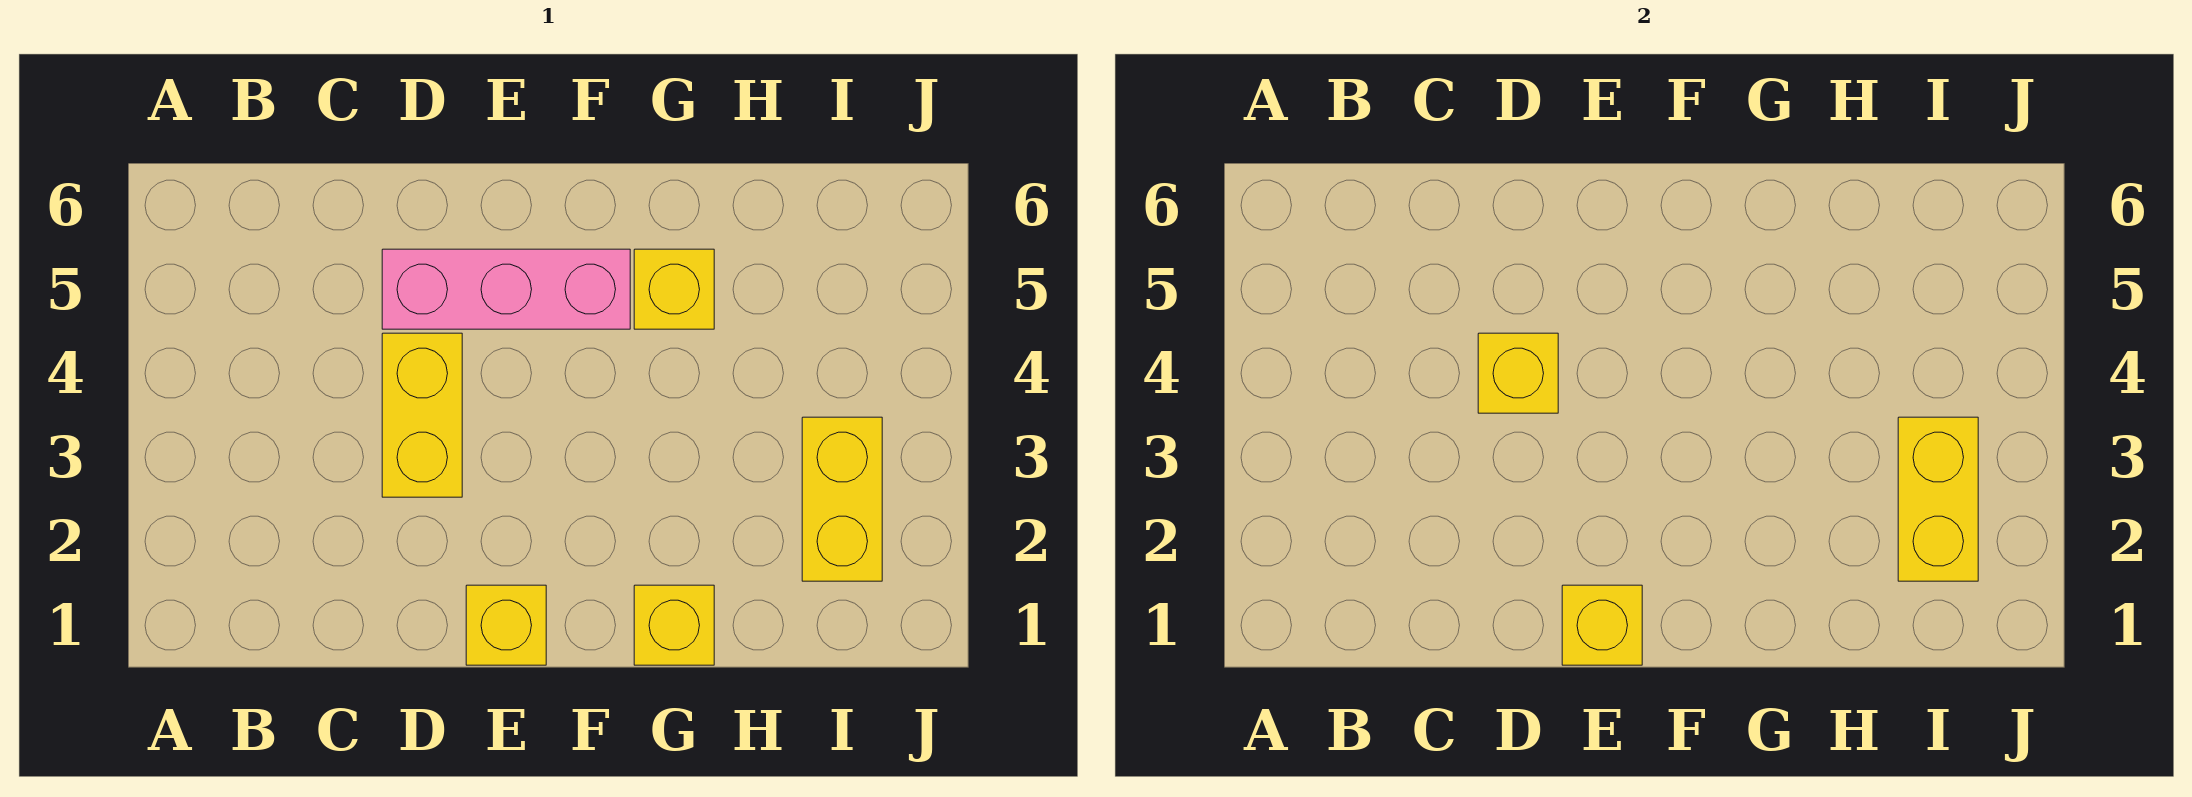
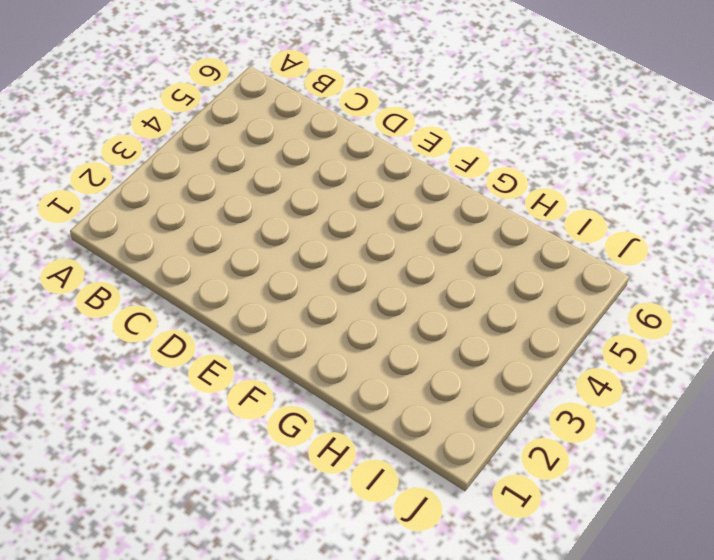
none -> yellow brick D3:D4 level 1
none -> pink brick D5:F5 level 1

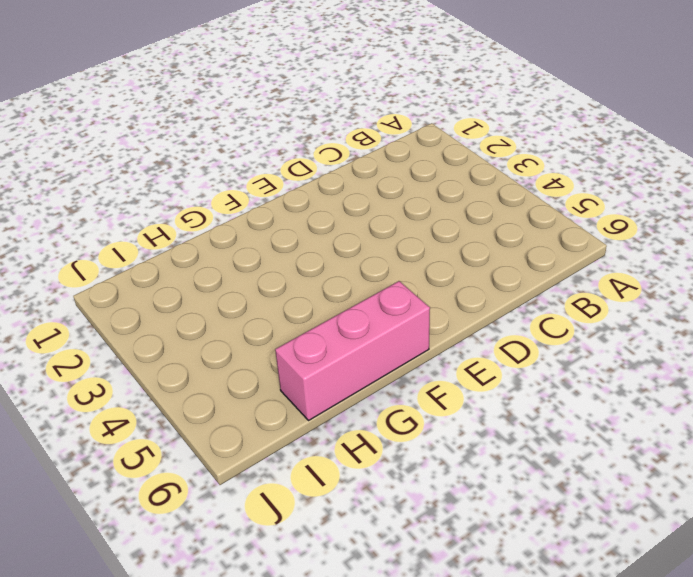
pink brick F6:H6 level 1 -> pink brick D5:F5 level 1
none -> yellow brick D3:D4 level 1
none -> yellow brick E1 level 1

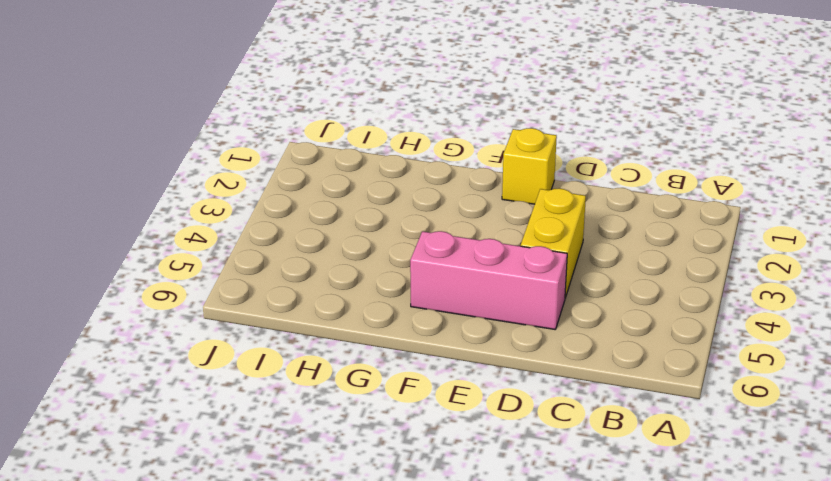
none -> yellow brick G1 level 1
none -> yellow brick G5 level 1

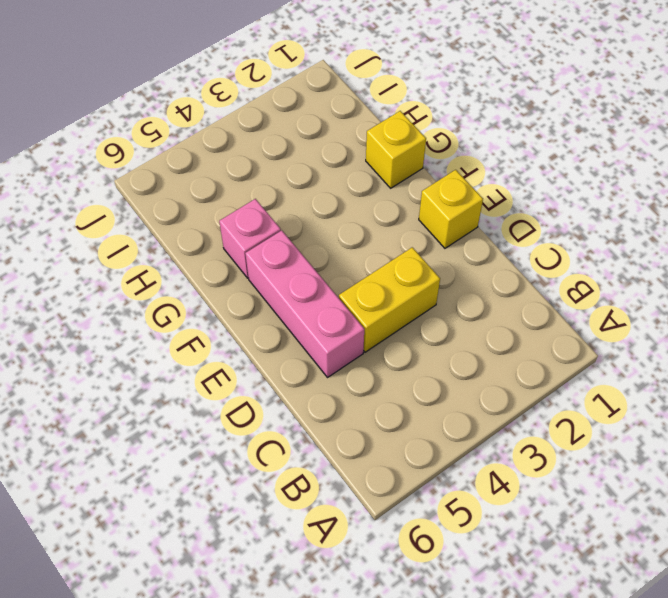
pink brick G5 level 1 -> yellow brick G5 level 1
none -> yellow brick I2:I3 level 1
none -> yellow brick D4 level 2

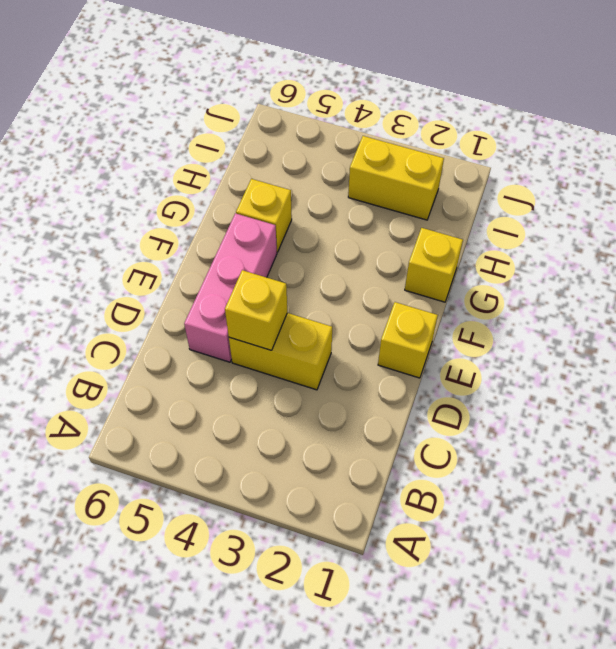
none -> yellow brick E1 level 2
none -> yellow brick I2:I3 level 2

